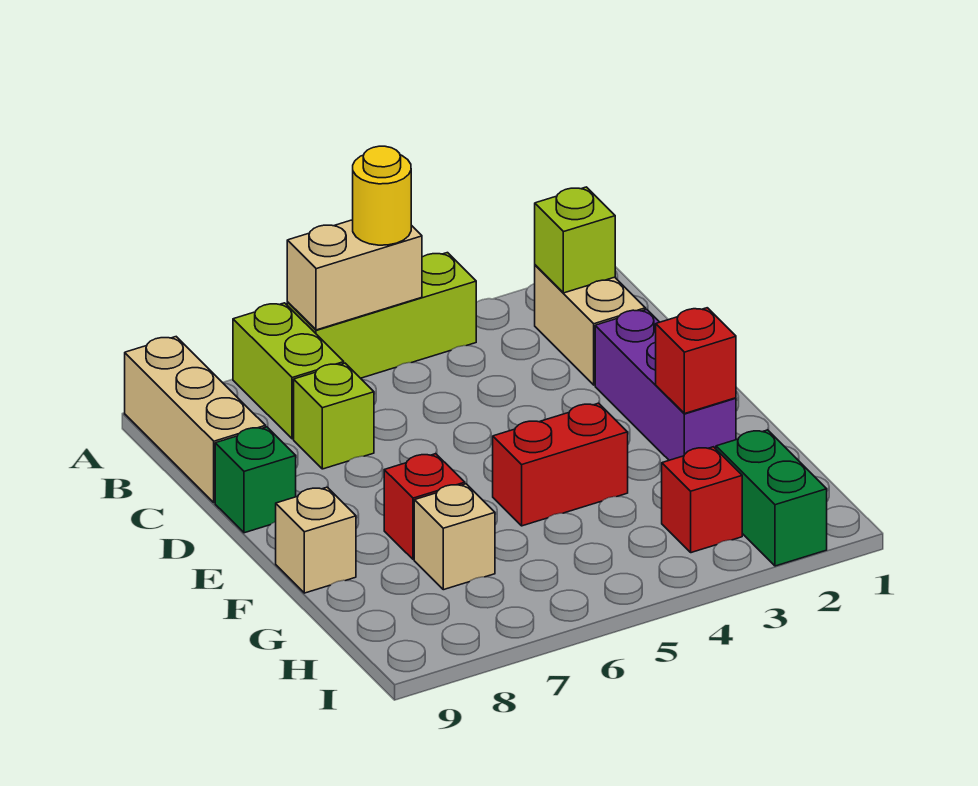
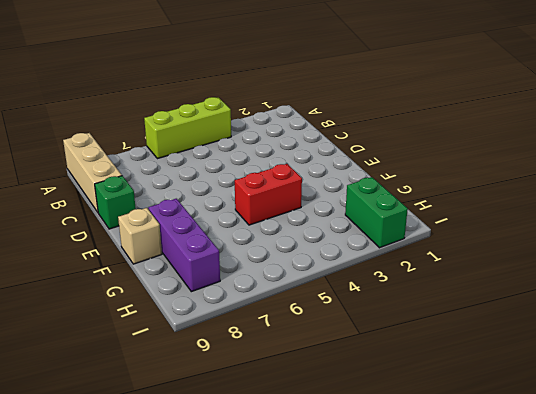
purple brick F8:H8 level 1 -> purple brick D2:F2 level 1
none -> lime brick A7:B7 level 1
none -> tan brick B2:C2 level 1
none -> lime brick C7 level 1

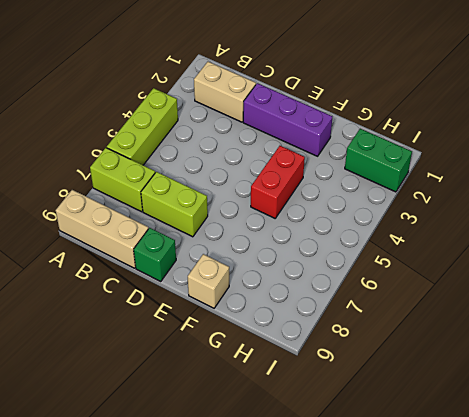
lime brick C7:D7 level 1 -> lime brick C7 level 1
none -> red brick F7 level 1
none -> tan brick G7 level 1
none -> red brick H3 level 1

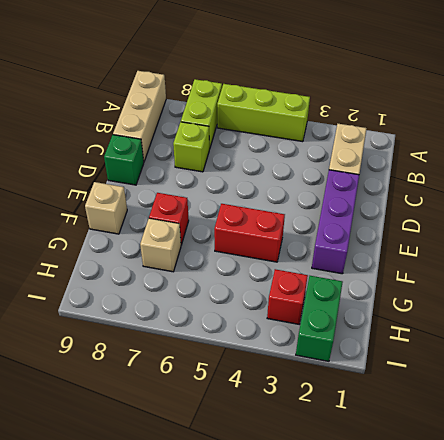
none -> tan brick A5:A6 level 2
none -> lime brick B2 level 2
none -> red brick F2 level 2

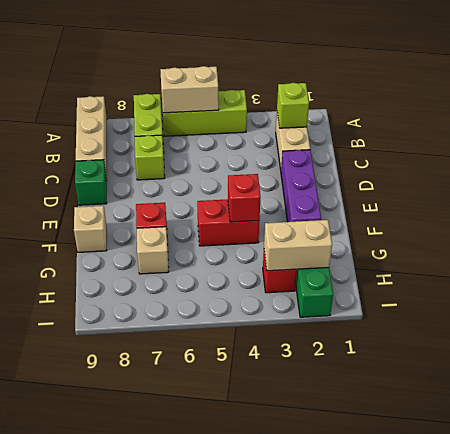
red brick F4 level 2 -> red brick F2 level 2
tan brick H2:H3 level 2 -> none
none -> yellow round brick A5 level 3

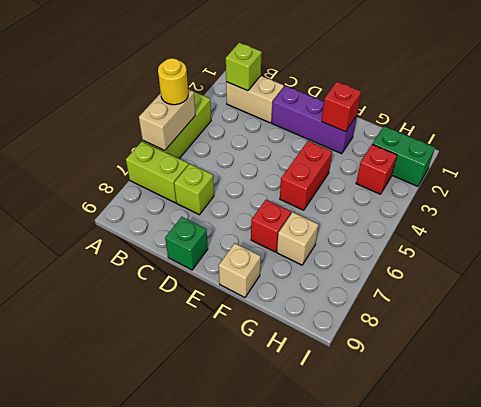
none -> tan brick A9:C9 level 1

